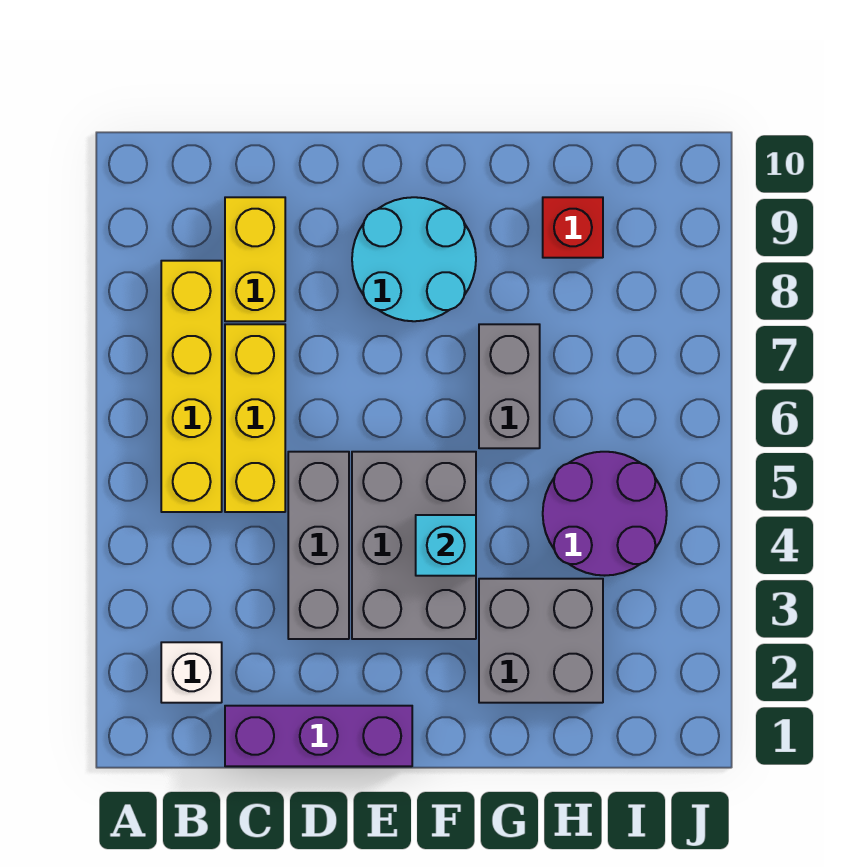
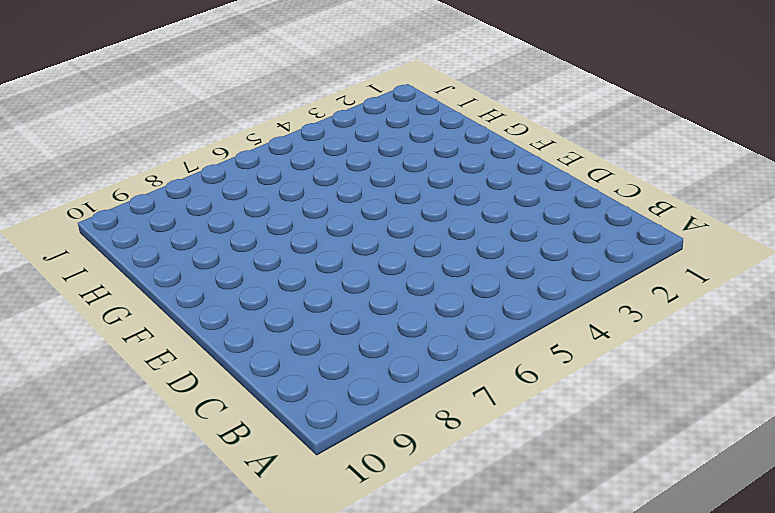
none -> white brick B2 level 1
none -> yellow brick B5:B8 level 1
none -> purple brick C1:E1 level 1

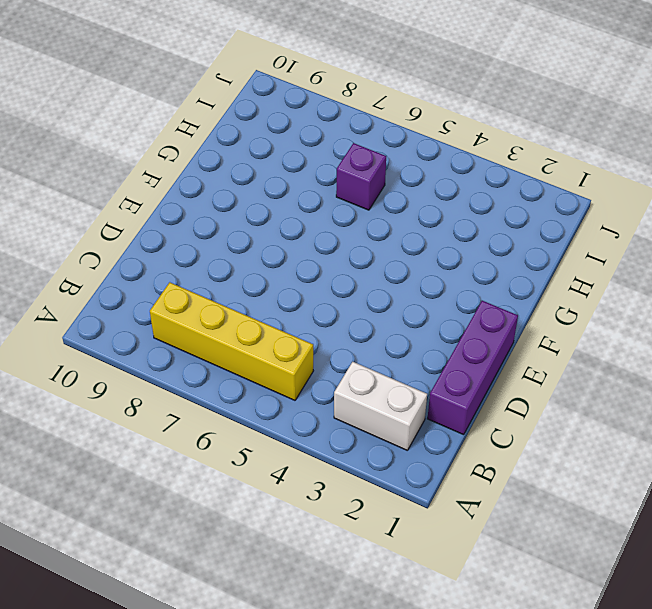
white brick B2:B3 level 1 -> white brick B2 level 1
purple brick H6 level 1 -> none
none -> yellow brick C5:C7 level 1
none -> yellow brick C8:C9 level 1
none -> grey brick D3:D5 level 1

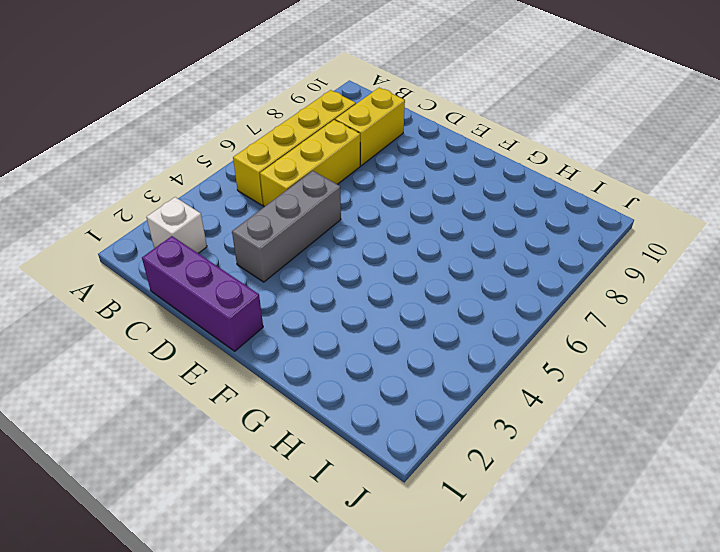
none -> grey brick E3:F5 level 1
none -> cyan round brick E8:F9 level 1
none -> grey brick G2:H3 level 1

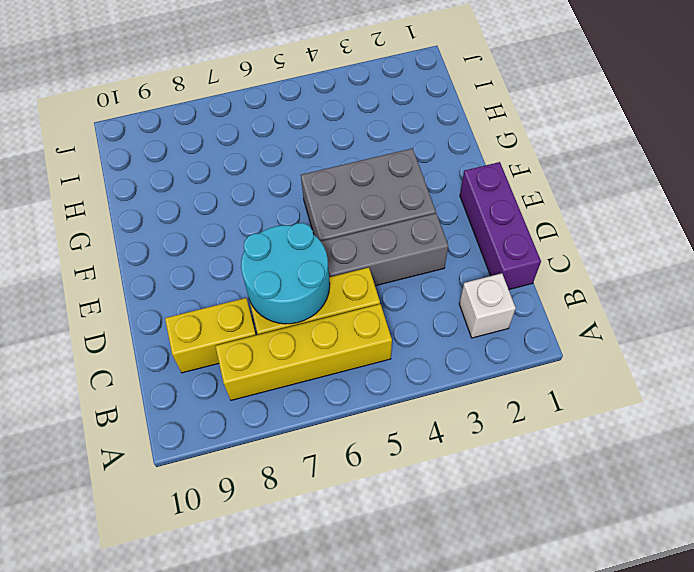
cyan round brick C6:D7 level 2 -> cyan round brick E8:F9 level 1
none -> grey brick G2:H3 level 1
none -> grey brick G6:G7 level 1
none -> purple round brick H4:I5 level 1

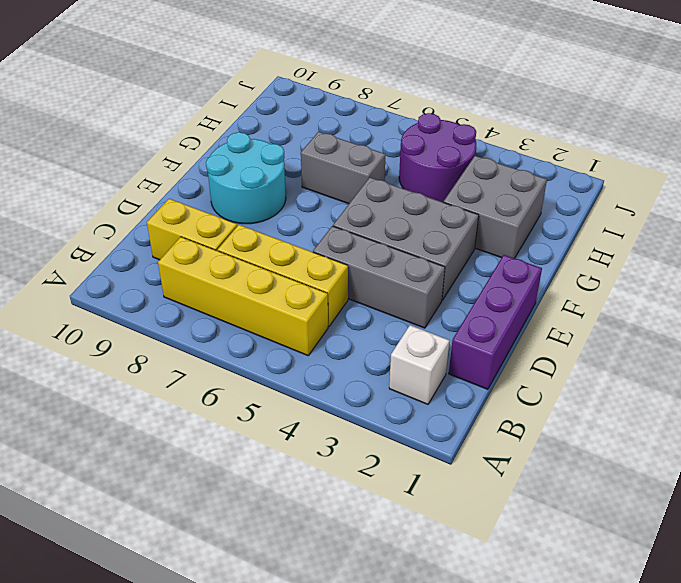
none -> red brick H9 level 1
none -> cyan brick F4 level 2

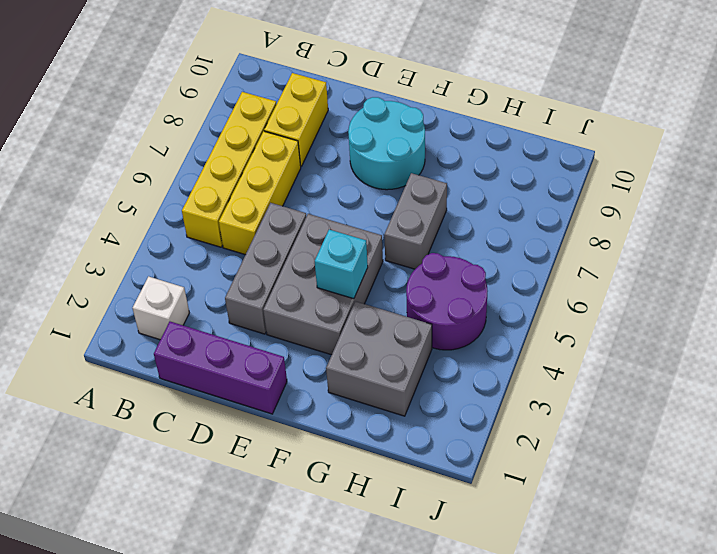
none -> red brick H9 level 1

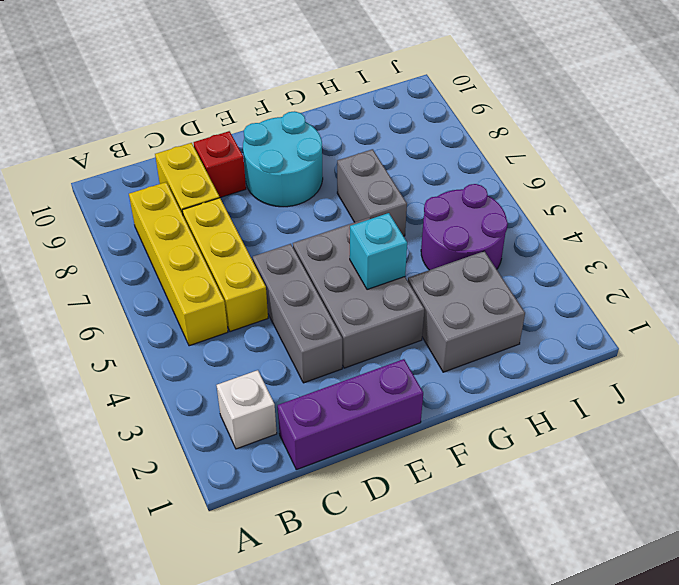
red brick D9 level 1 -> red brick H9 level 1

